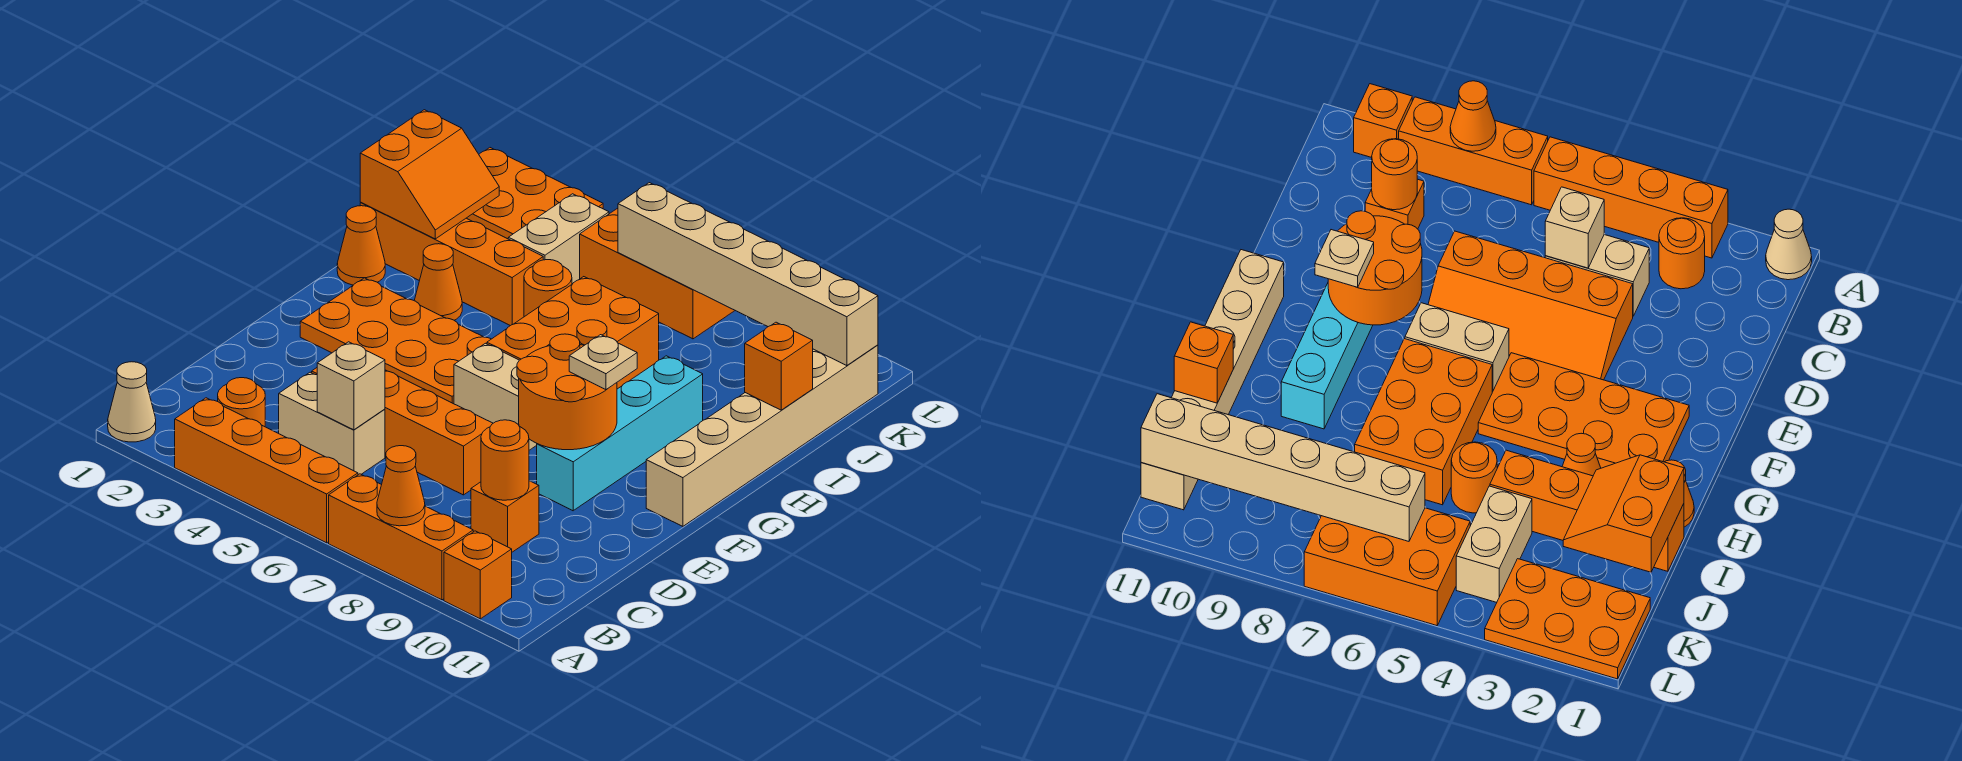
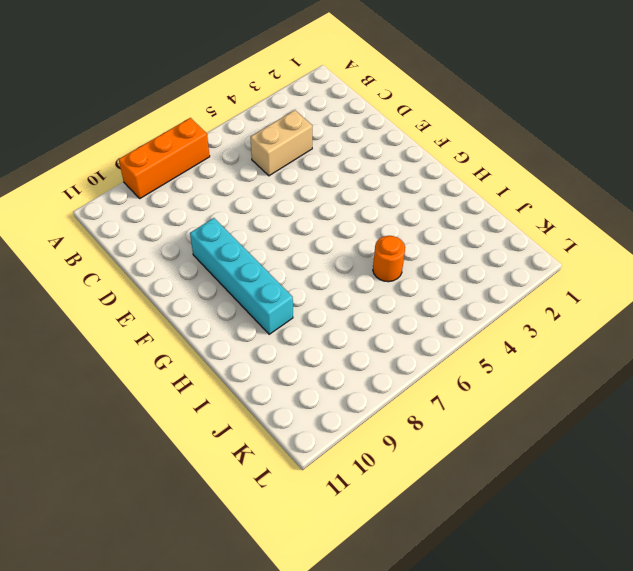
none -> tan cone A1 level 1
none -> orange brick A3:A6 level 1
none -> orange brick A10 level 1

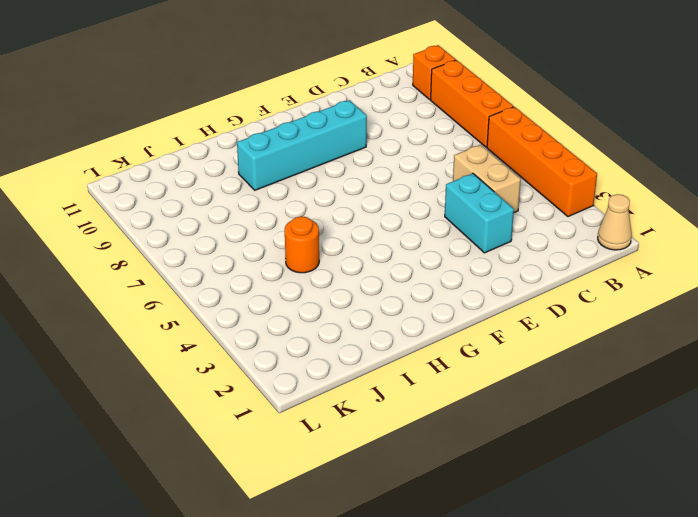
cyan brick D3:D4 level 1 -> orange slope D4:E7 level 1 top D
none -> orange round brick B3 level 1
none -> orange brick C9 level 1
none -> orange plate F2:G5 level 1

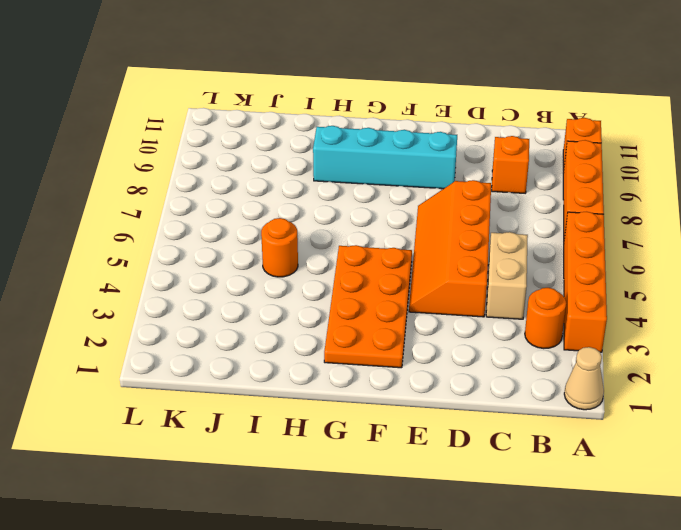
none -> tan brick F6:F7 level 1
none -> tan brick F11:K11 level 1
none -> orange brick G6:I7 level 1

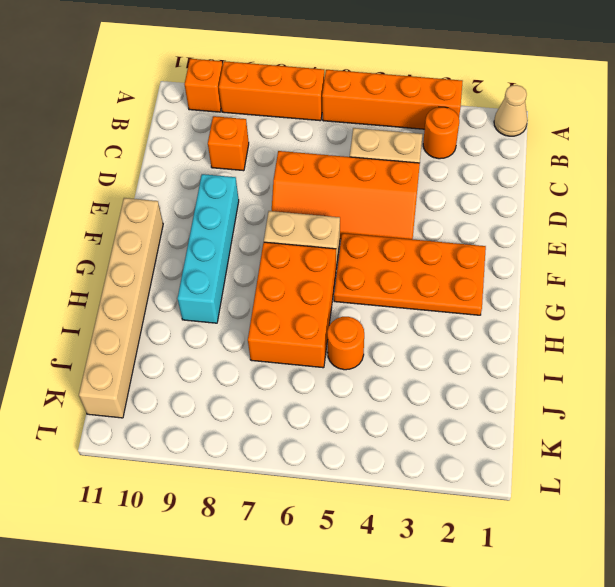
none -> orange cone H1 level 1
none -> orange cone H3 level 1
none -> orange brick I1:I4 level 1

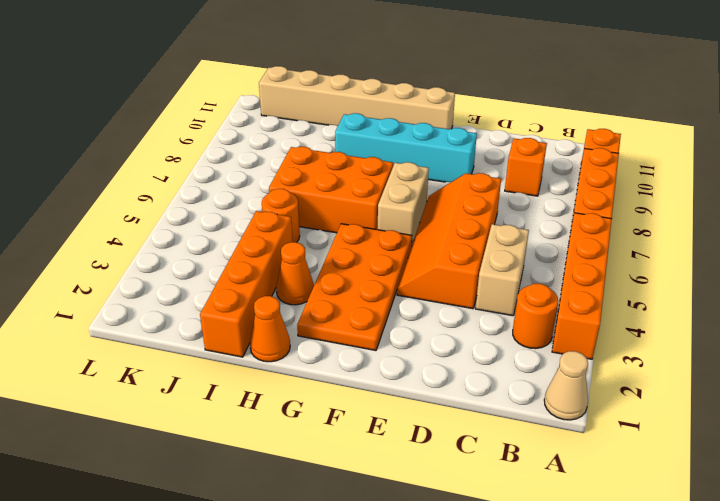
none -> tan brick J4:K4 level 1
none -> orange plate K1:L3 level 1
none -> orange brick K5:L7 level 1

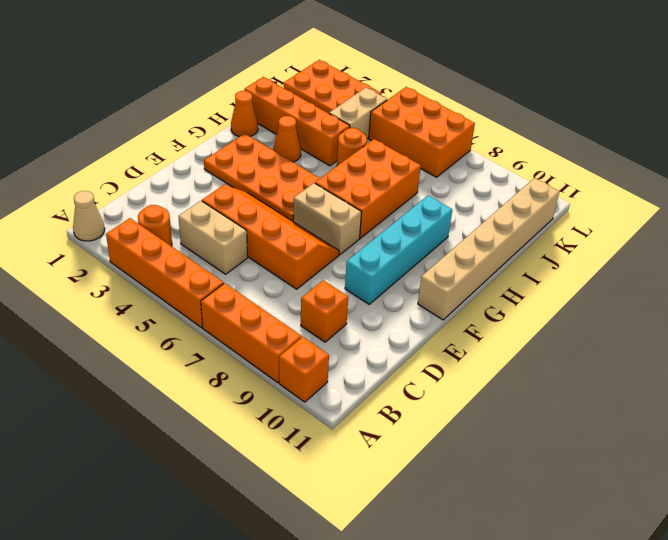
none -> orange cone A8 level 2
none -> tan brick C5 level 2
none -> orange round brick C9 level 2

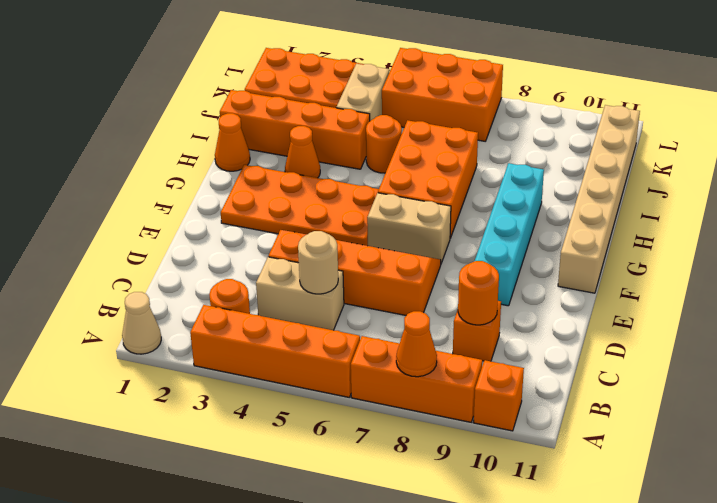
tan round brick C5 level 2 -> tan brick C5 level 2
none -> orange round brick E8:F9 level 2
none -> orange slope I1:J2 level 2 top 1
none -> orange brick I11 level 2

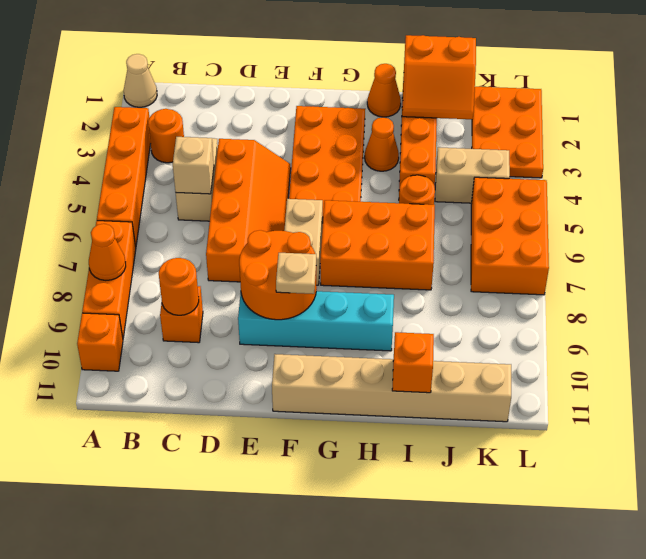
none -> tan brick K6:K11 level 2

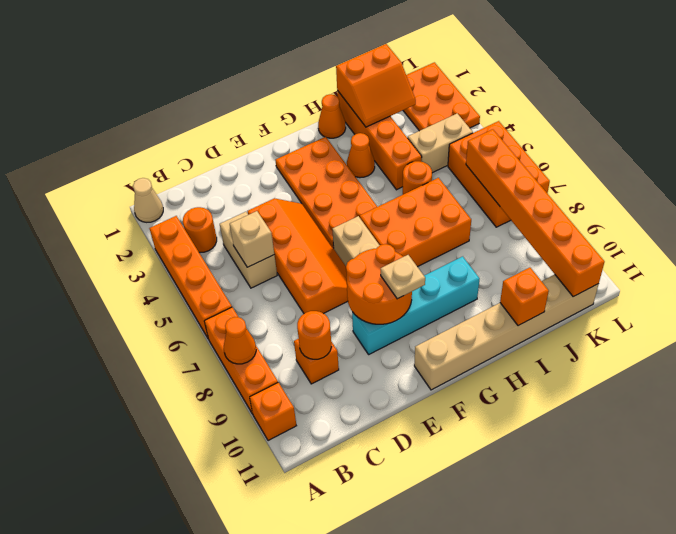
orange brick K6:K11 level 2 -> tan brick K6:K11 level 2

